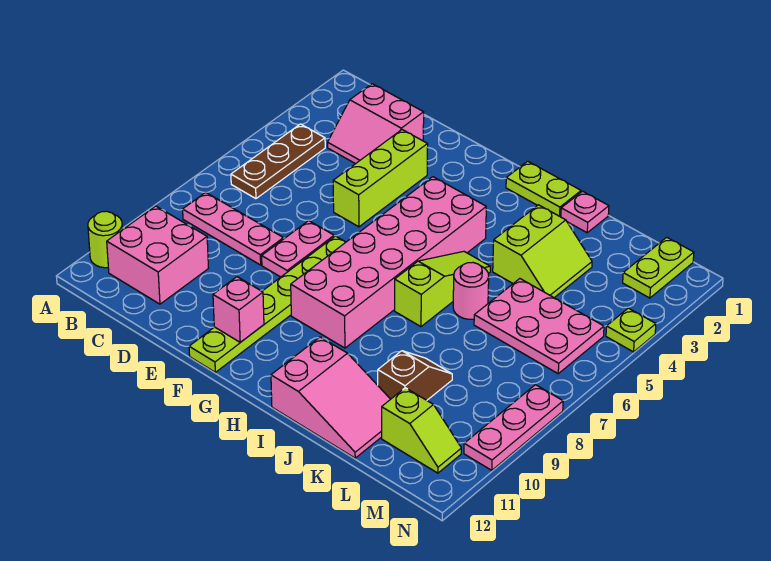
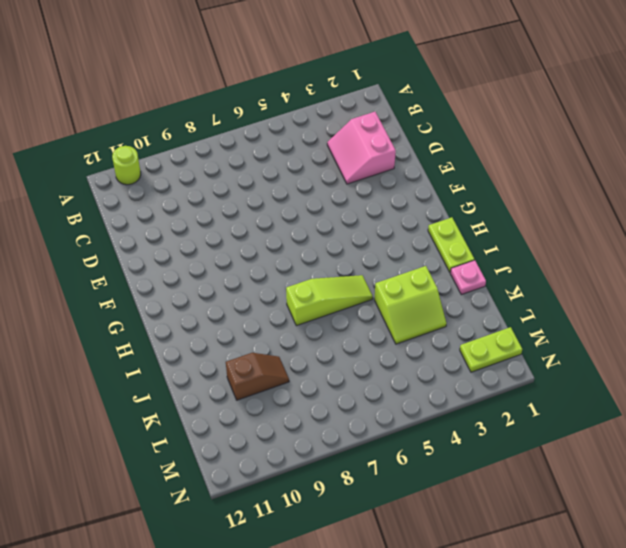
none -> brown plate B4:B6 level 1
none -> pink plate B8:D8 level 1
none -> pink brick B10:C11 level 1

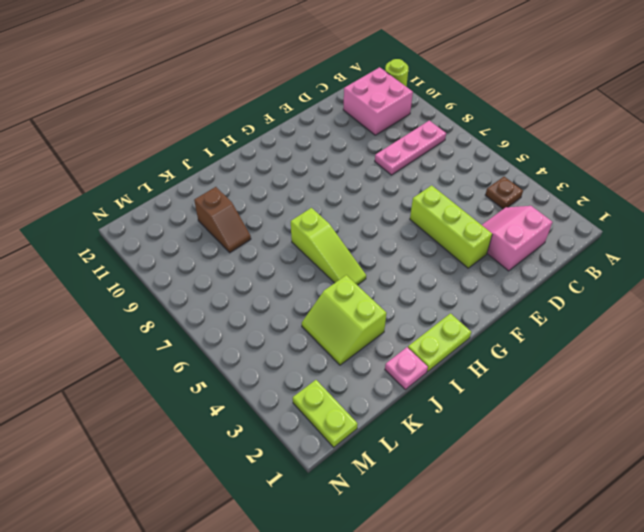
brown plate B4 level 1 -> brown plate B4:B6 level 1
none -> pink plate E7:E8 level 1
none -> lime plate F7:F12 level 1
none -> pink brick G4:H9 level 1

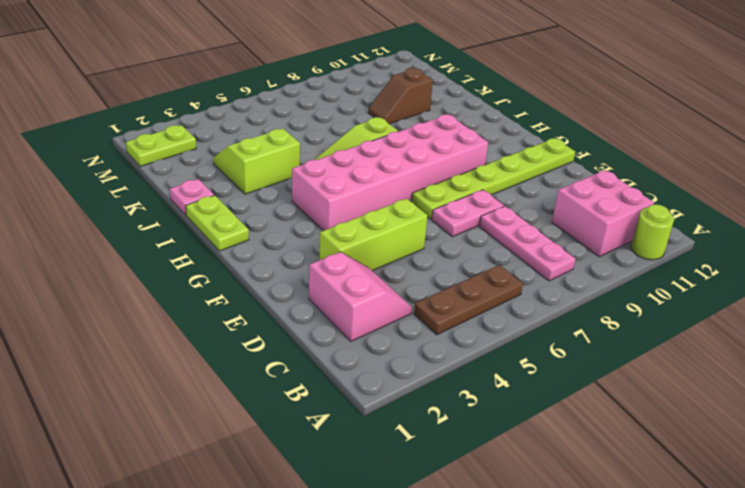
none -> pink slope I11:K12 level 1 top I
none -> pink round brick J6 level 1
none -> pink plate K5:M6 level 1

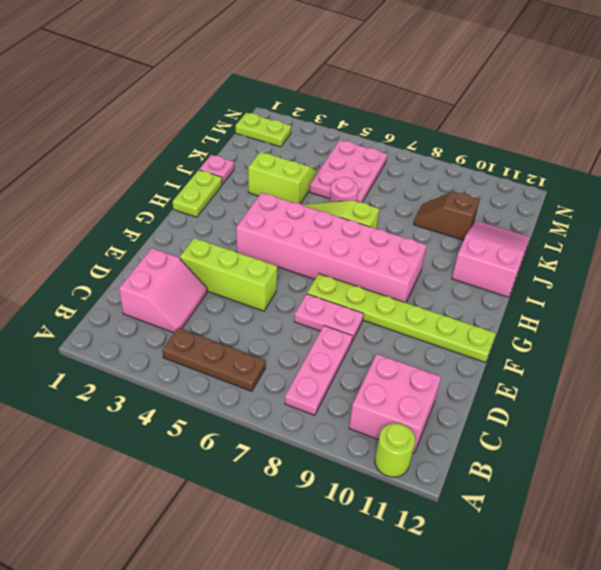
none -> lime slope L11:M11 level 1 top L
none -> lime plate N4 level 1
none -> pink plate N8:N10 level 1

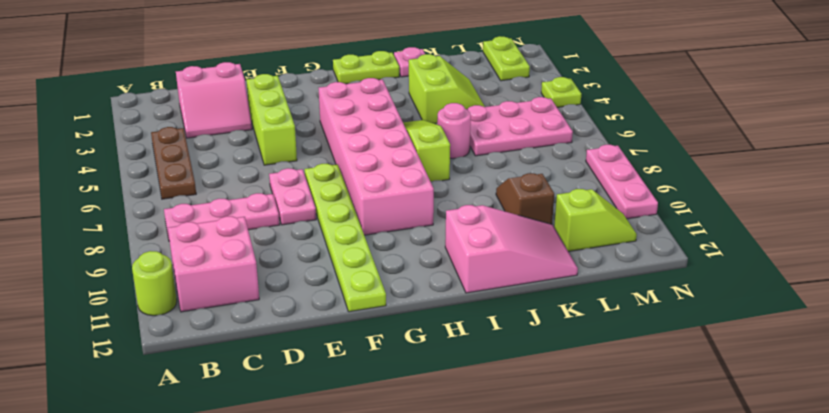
none -> pink brick F11 level 2

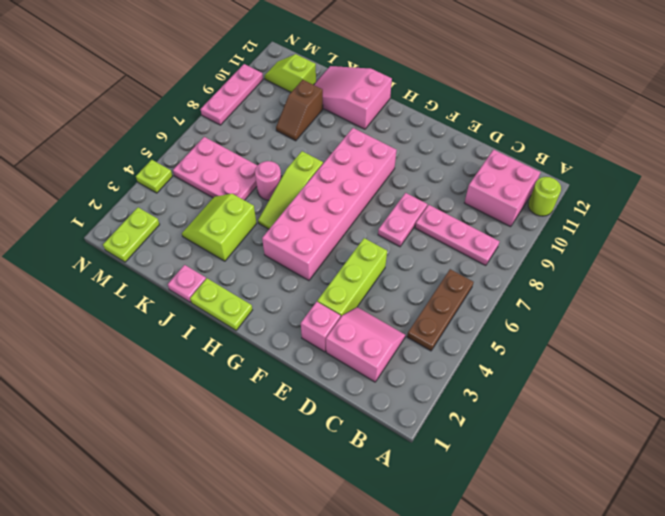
pink brick E2 level 1 -> pink brick F11 level 2
none -> lime plate F7:F12 level 1

